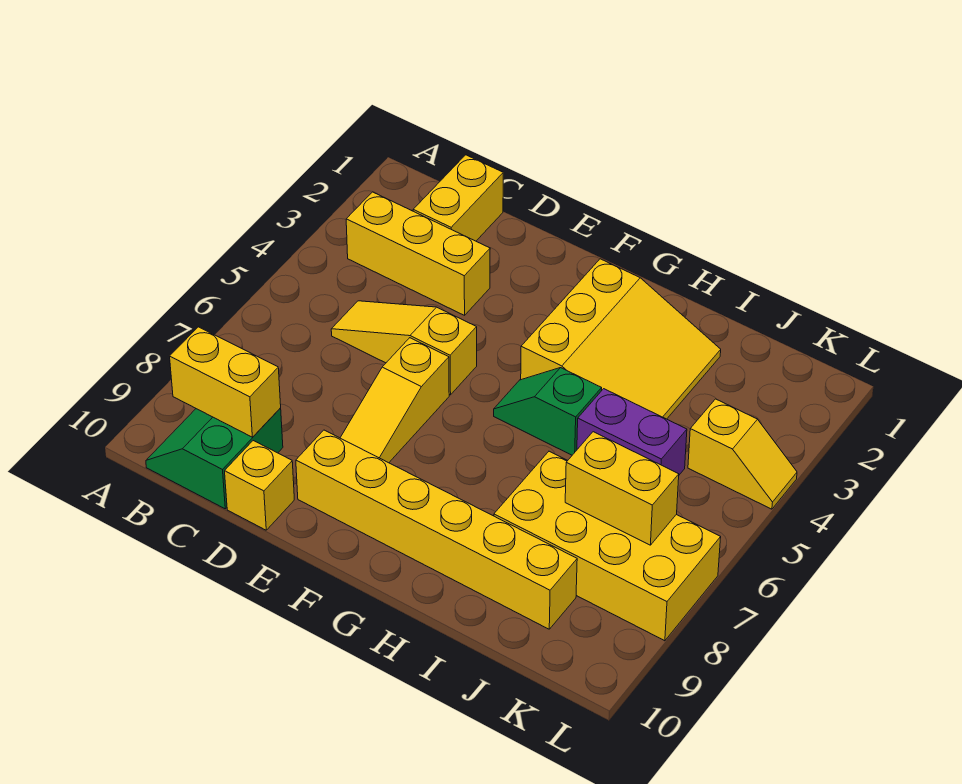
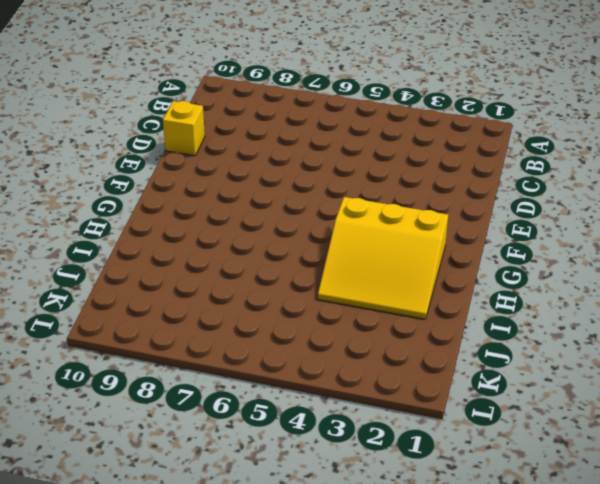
none -> yellow brick B3:D3 level 1
none -> green slope B9:C10 level 1 top C
none -> yellow brick C1:C2 level 1

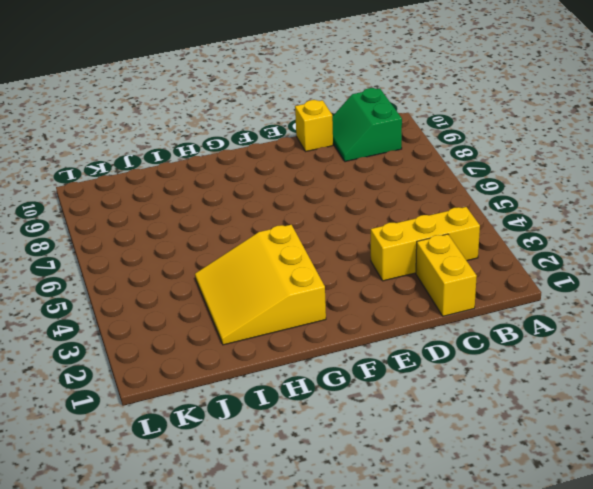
green slope B9:C10 level 1 top B -> green slope B9:C10 level 1 top C
none -> yellow slope C5:E5 level 1 top E
none -> yellow slope E6:E8 level 1 top 6
none -> yellow brick E9:J9 level 1

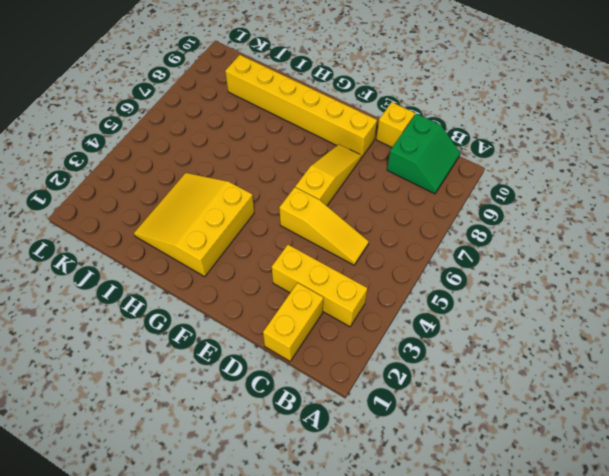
none -> green slope G5:H5 level 1 top H
none -> purple brick I5:J5 level 1
none -> yellow brick I7:L8 level 1

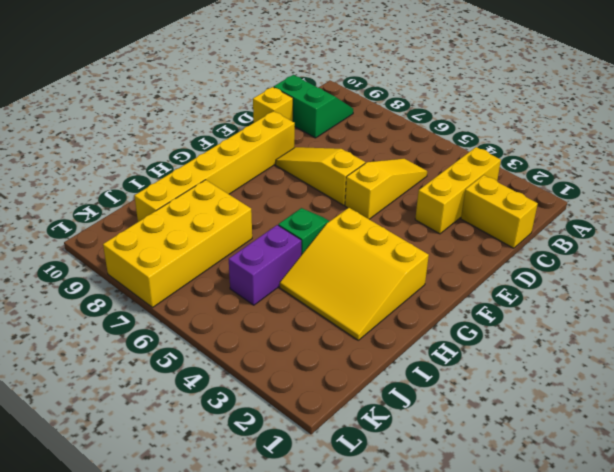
none -> yellow slope K4:L4 level 1 top K
none -> yellow brick B9:C9 level 2
none -> yellow brick J7:K7 level 2

